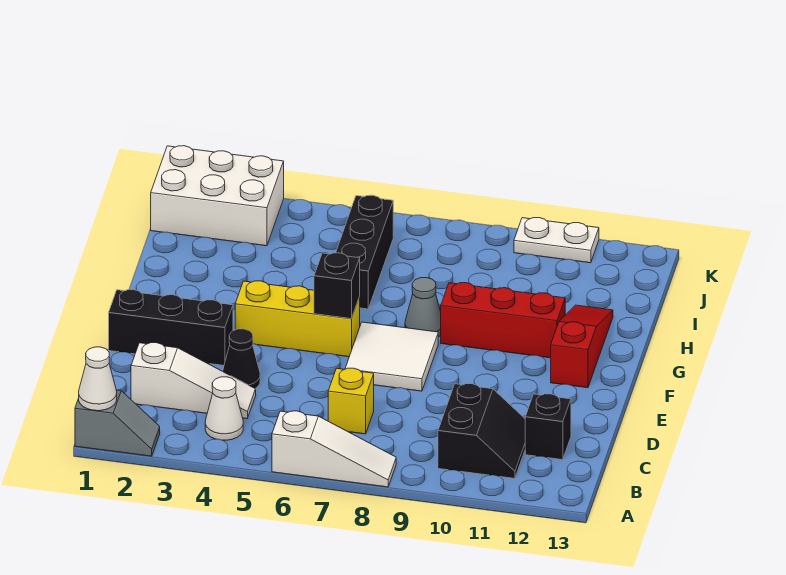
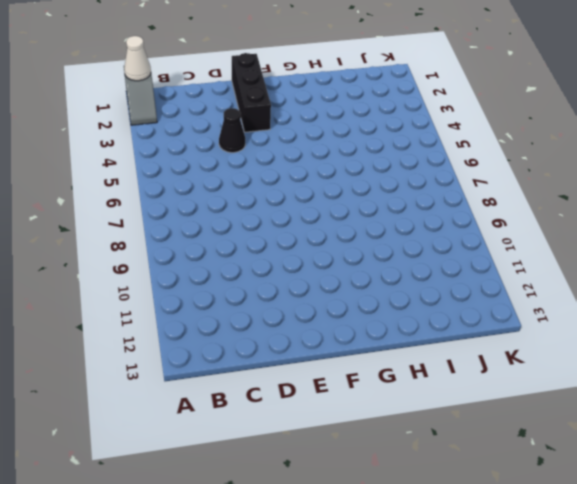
none -> white slope A6:A8 level 1 top 6
none -> white cone B4 level 1
none -> black slope B10:C11 level 1 top 10

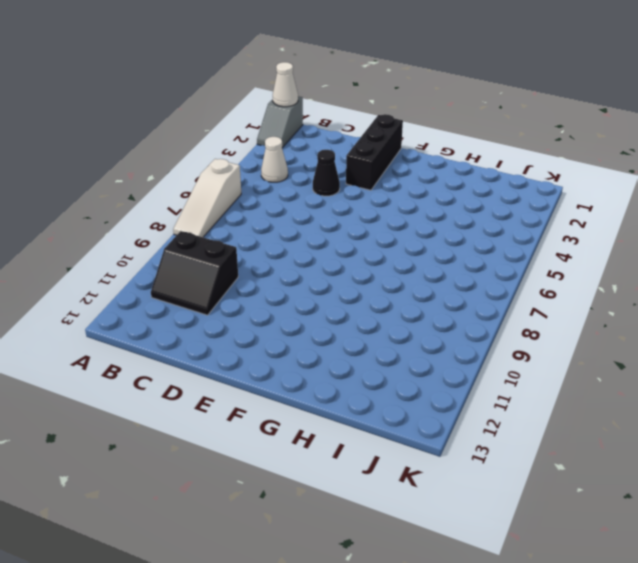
none -> white slope C2:C4 level 1 top 2
none -> yellow brick C7 level 1
none -> black brick C12 level 1

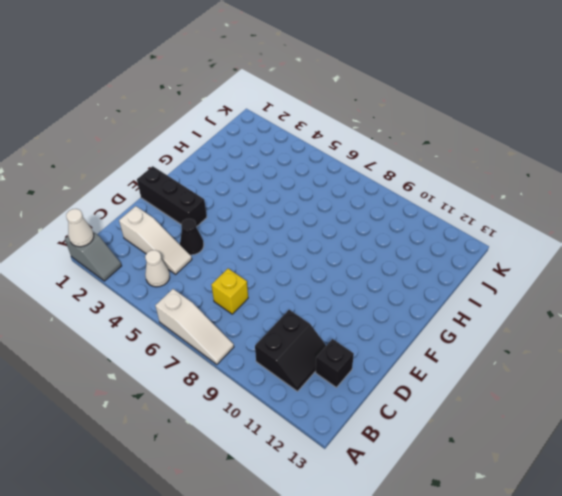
none -> white tile E7:F8 level 1
none -> yellow brick F4:F6 level 1
none -> red slope F12:H12 level 1 top F

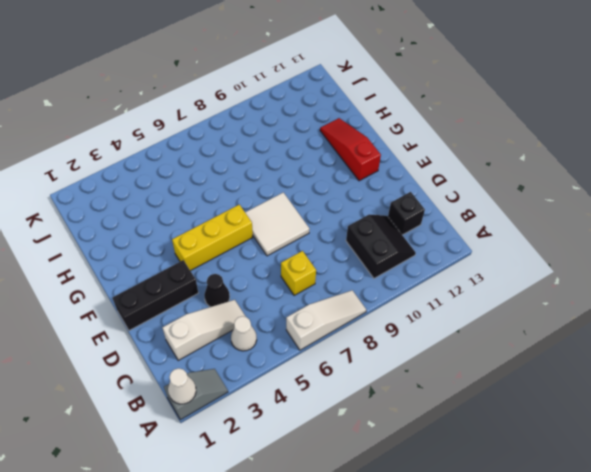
none -> grey cone G8 level 1
none -> red brick G9:G11 level 1
none -> black brick H6:J6 level 1

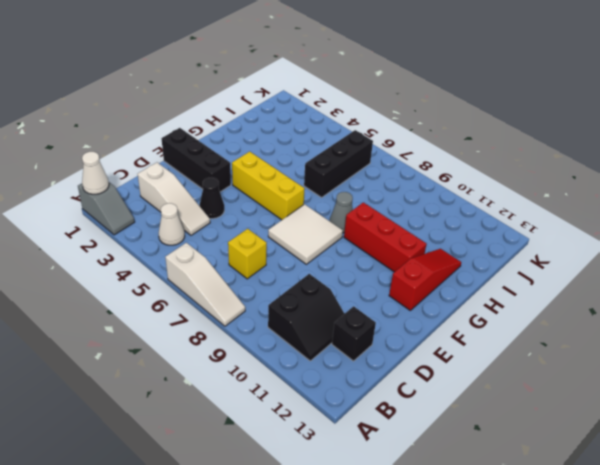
none -> white brick J1:K3 level 1
none -> white plate K10:K11 level 1
none -> black brick F6 level 2

